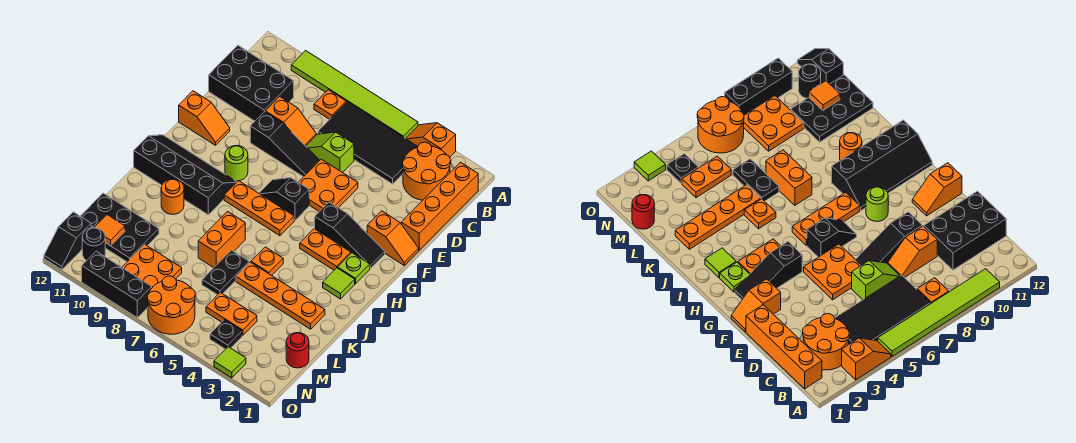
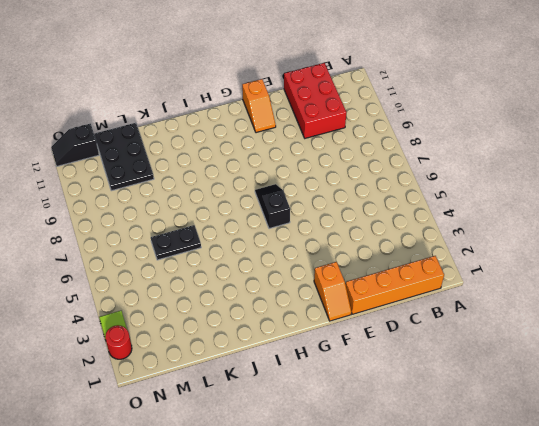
red brick C10:D12 level 1 -> black brick C10:D12 level 1
red round brick O2 level 1 -> red round brick M1 level 1
none -> orange slope A3:A4 level 1 top 3
none -> lime tile A5:A10 level 1
none -> orange round brick B2:C3 level 1
none -> black tile B4:C7 level 1

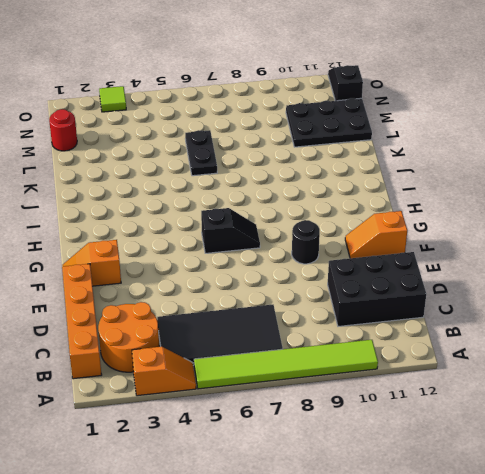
black round brick F9 level 1 -> black round brick N11 level 1
none -> orange plate B8 level 1
none -> lime slope D6:D7 level 1 top 6
none -> orange slope D8:D9 level 1 top 9
none -> orange plate E5:F6 level 1

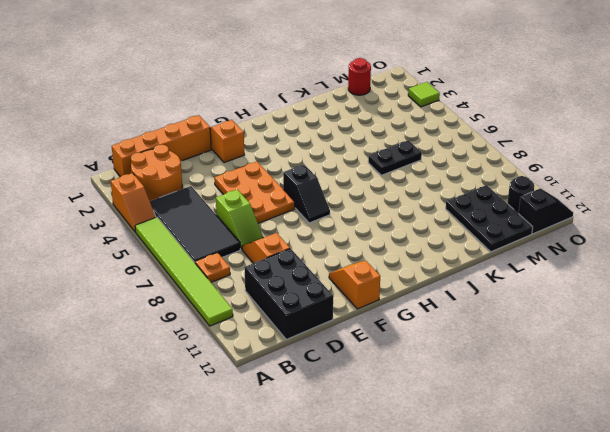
orange plate E4:F6 level 1 -> orange plate E5:F6 level 1
none -> black slope E7:E9 level 1 top 9
none -> black slope G2:G4 level 1 top 4
none -> lime round brick G9 level 1
none -> lime plate H2 level 1

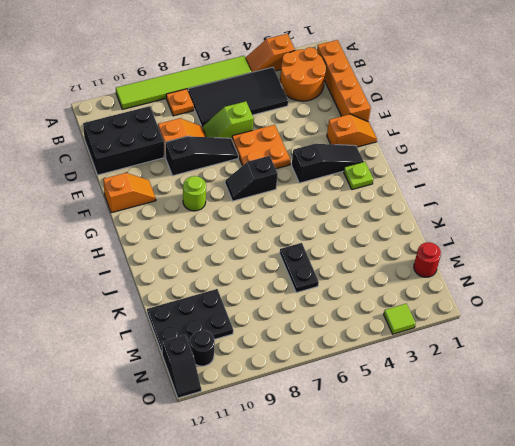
none -> orange plate H3:H4 level 1
none -> orange plate H6:H8 level 1
none -> black slope H9:I12 level 1 top I
none -> lime tile I2 level 1

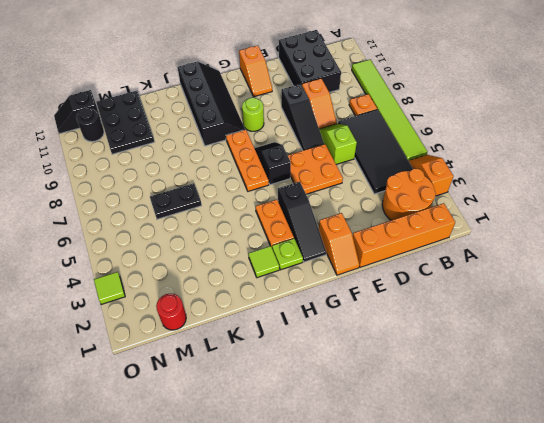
none -> orange plate J5 level 1
none -> orange brick J7:K7 level 1
none -> orange round brick J10 level 1
none -> orange plate K2:K5 level 1

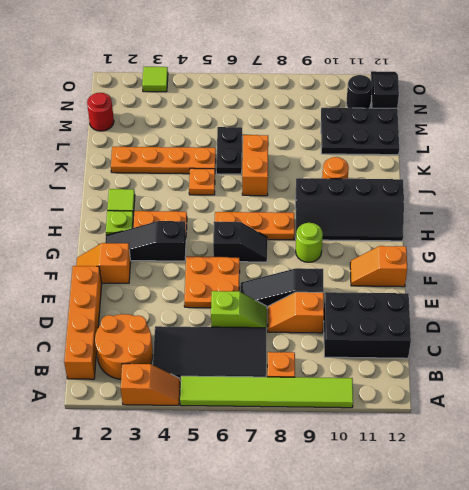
none -> orange plate M4:M5 level 1
none -> orange plate M8:N9 level 1
none -> black plate N4 level 1
none -> orange round brick N6:O7 level 1

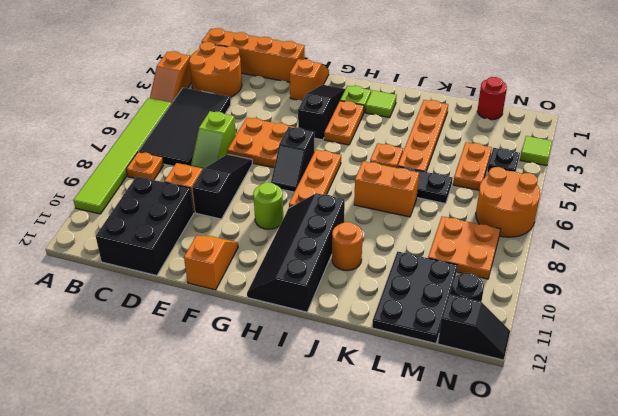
none -> black brick O8:O10 level 1
none -> orange tile M11 level 2

